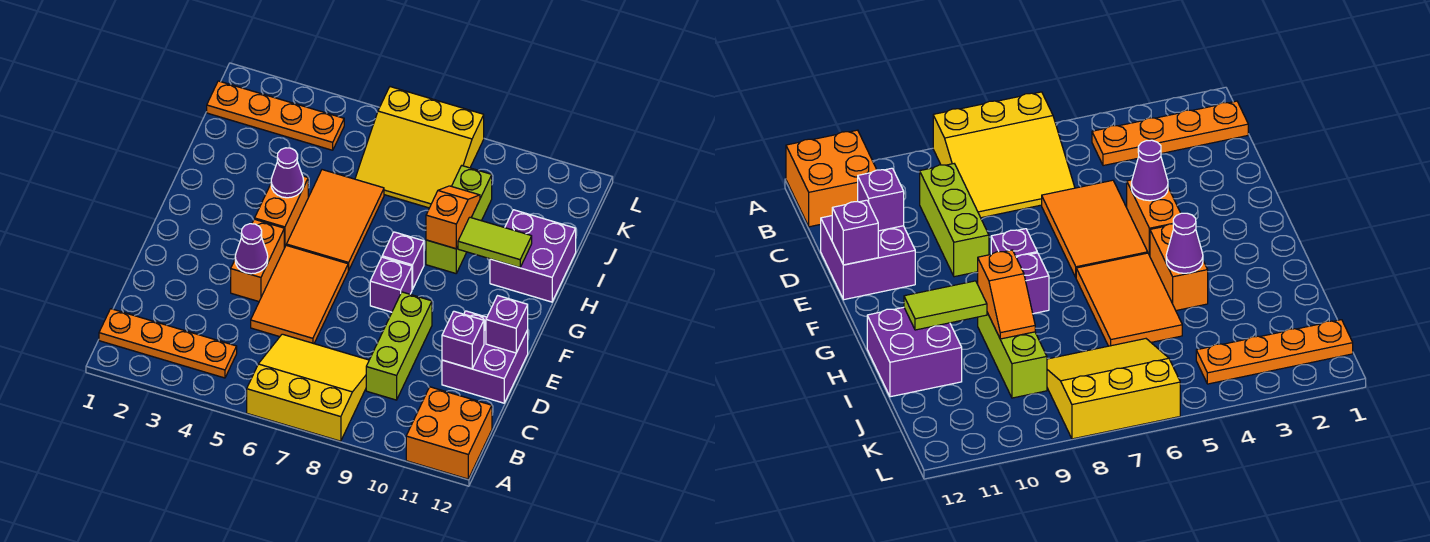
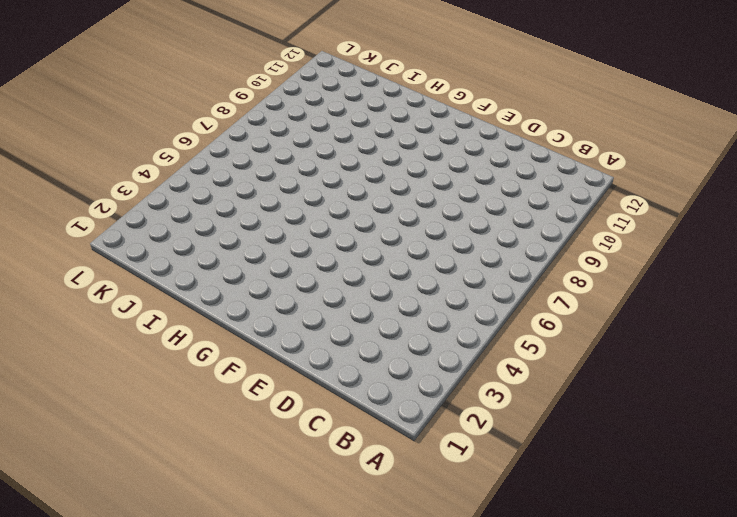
none -> yellow slope A6:C8 level 1 top A
none -> orange brick A11:B12 level 1
none -> orange plate B1:B4 level 1

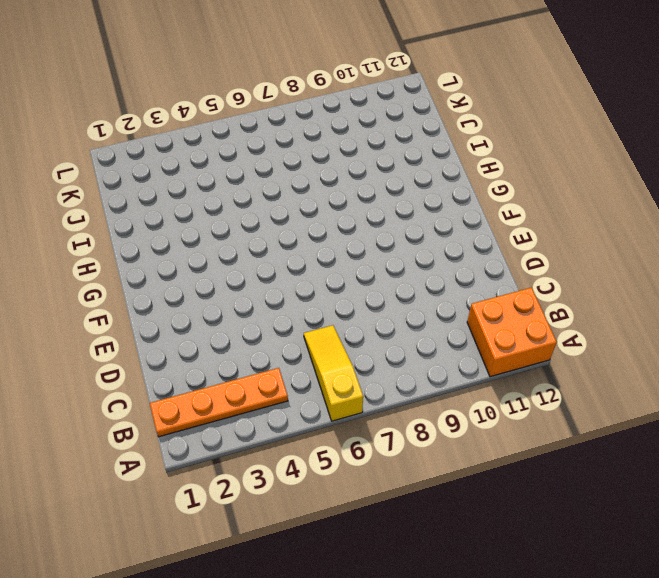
yellow slope A6:C6 level 1 top A -> yellow slope A6:C8 level 1 top A
none -> lime brick C9:E9 level 1
none -> orange tile D5:F6 level 1
none -> purple brick D11:E12 level 1

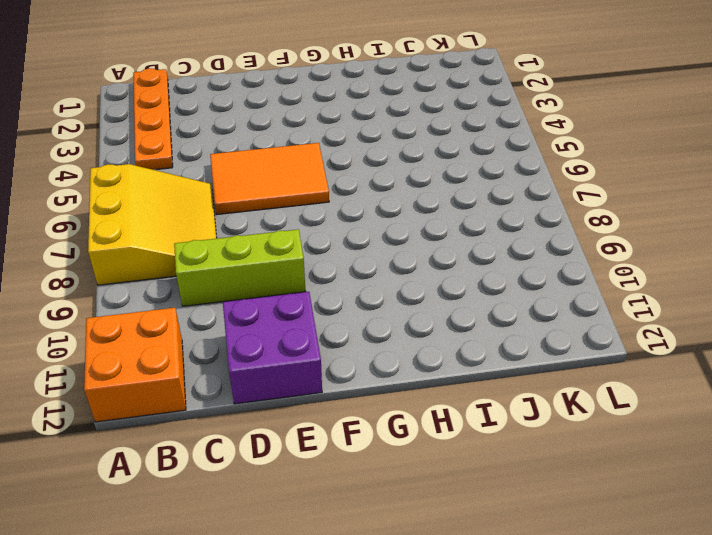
none -> orange brick E4:F4 level 1
none -> purple brick F8 level 1
none -> orange brick G4:H4 level 1

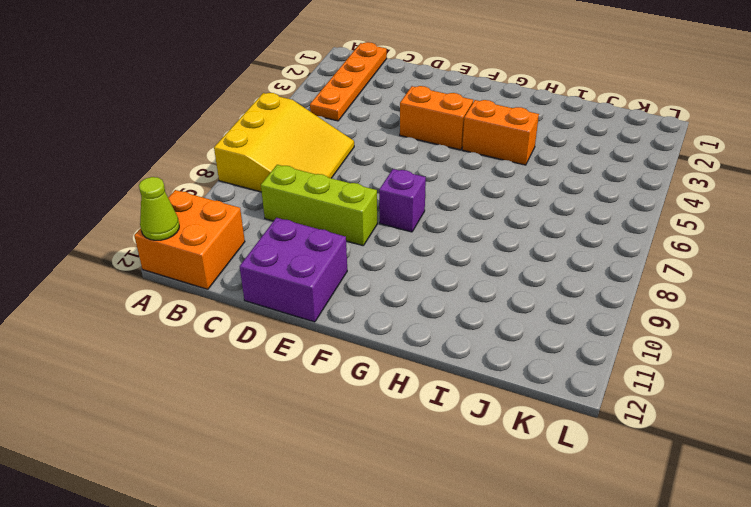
lime cone A12 level 2 -> none
none -> orange tile D5:F6 level 1
none -> orange tile G5:I6 level 1
none -> purple brick G8 level 1

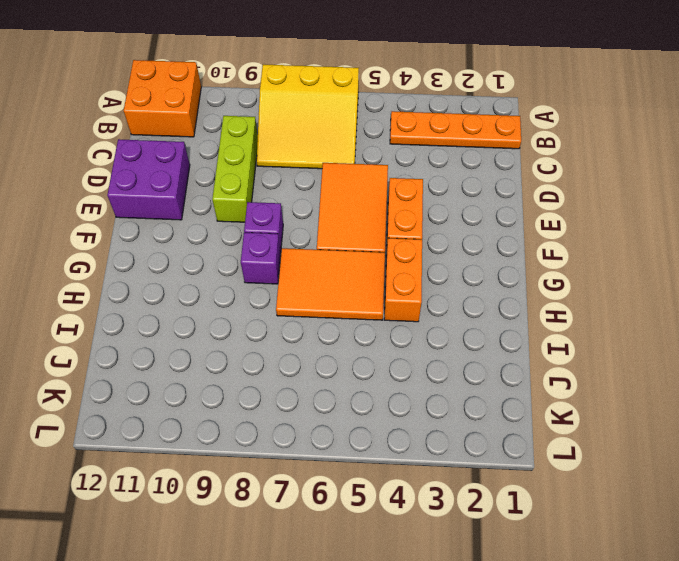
orange tile G5:H7 level 1 -> orange tile G5:I6 level 1
none -> lime brick H9:J9 level 1
none -> purple brick H11:I12 level 1
none -> yellow slope J6:L8 level 1 top L

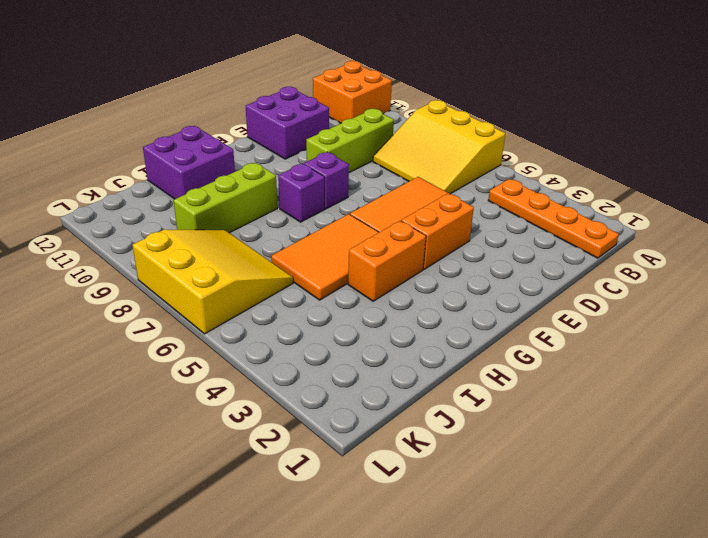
none -> orange plate K1:K4 level 1
none -> purple brick D11 level 2
none -> purple cone E4 level 2

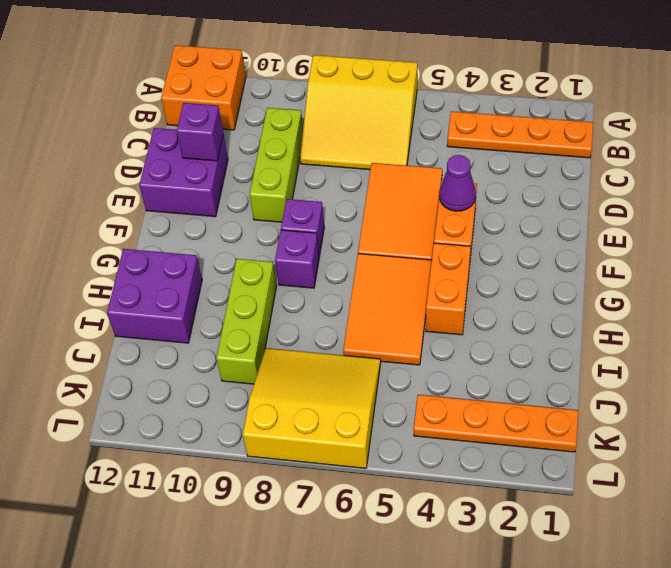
none -> purple brick E12 level 2
none -> purple cone H4 level 2
none -> orange slope H9:I9 level 2 top H

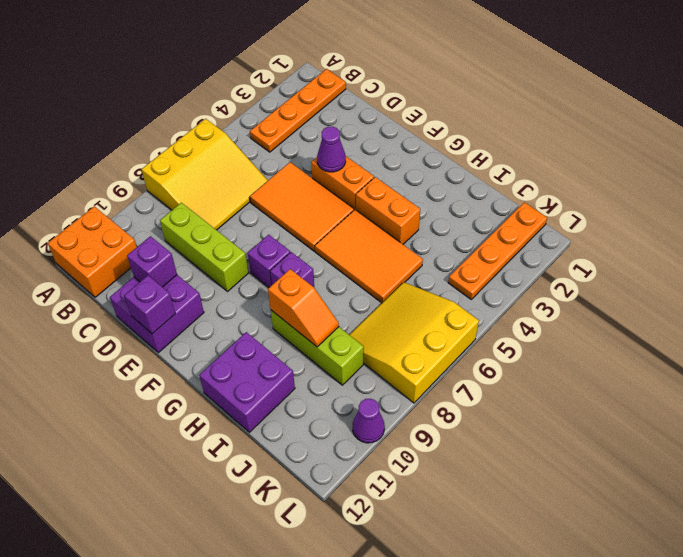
purple cone L10 level 1 -> purple cone H4 level 2
none -> lime tile H10:H11 level 2

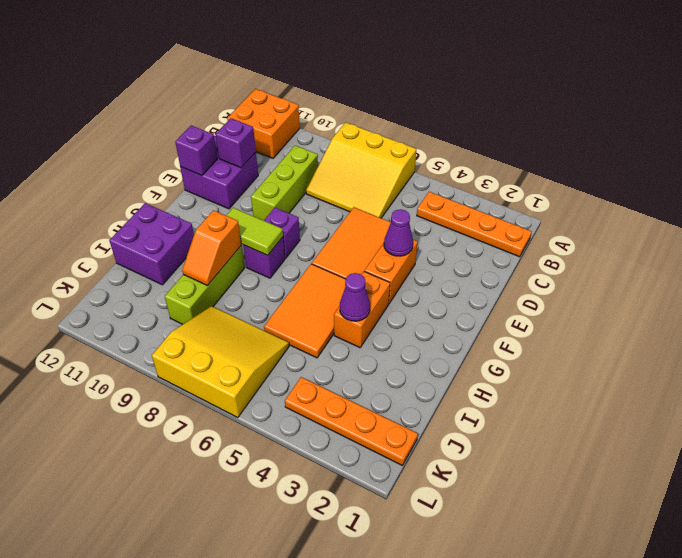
lime tile G8:G9 level 2 -> lime tile H10:H11 level 2

